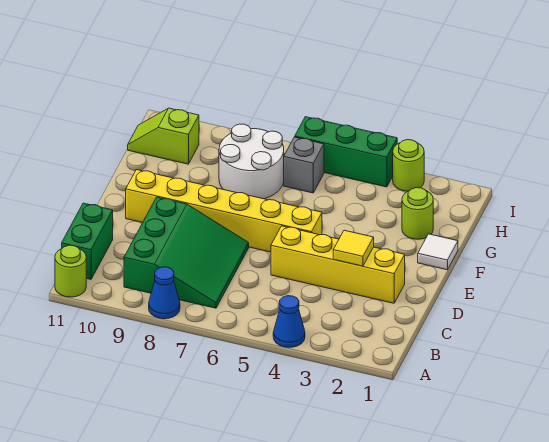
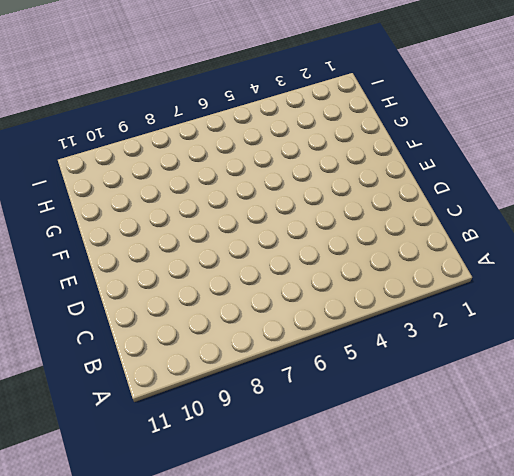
none -> blue cone A4 level 1
none -> blue cone A8 level 1
none -> lime round brick A11 level 1

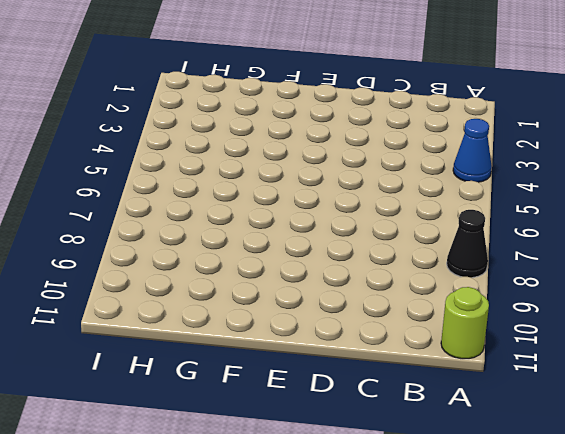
black cone A8 level 1 -> blue cone A8 level 1
none -> green slope B7:D9 level 1 top 9
none -> green brick B11:C11 level 1
none -> yellow brick D2:D5 level 1

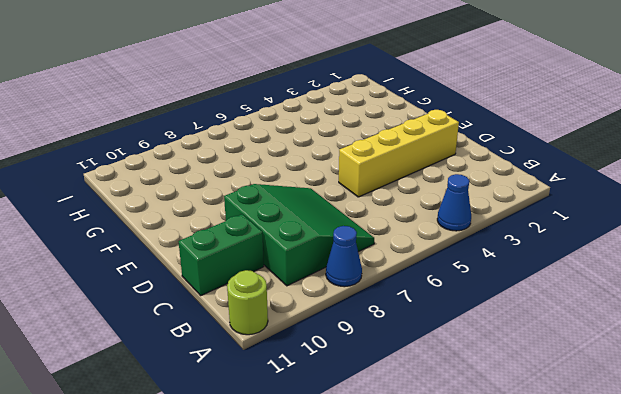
green brick C10:C11 level 1 -> green brick B11:C11 level 1
none -> yellow brick E5:E10 level 1
none -> white tile F1 level 1
none -> lime round brick G2 level 1

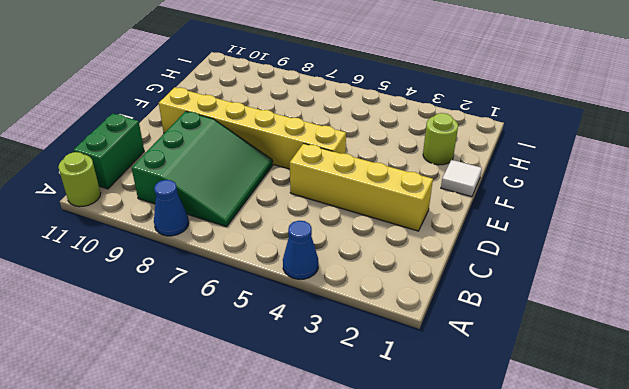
none -> white round brick G7:H8 level 1
none -> grey brick H6 level 1
none -> lime slope H10:H11 level 1 top 10

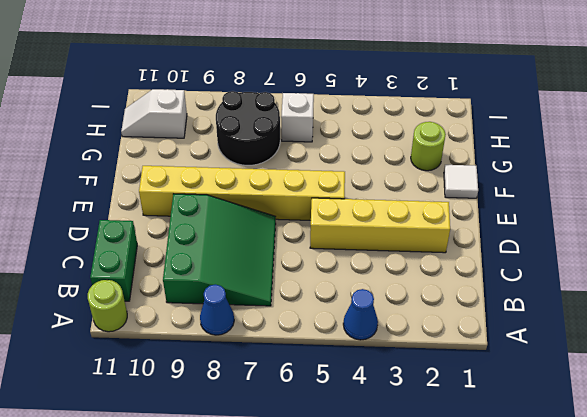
black round brick G7:H8 level 1 -> white round brick G7:H8 level 1
white brick H6 level 1 -> grey brick H6 level 1
white slope H10:H11 level 1 top 10 -> lime slope H10:H11 level 1 top 10
none -> lime round brick I3 level 1
none -> green brick I4:I6 level 1
none -> yellow tile D3 level 2

